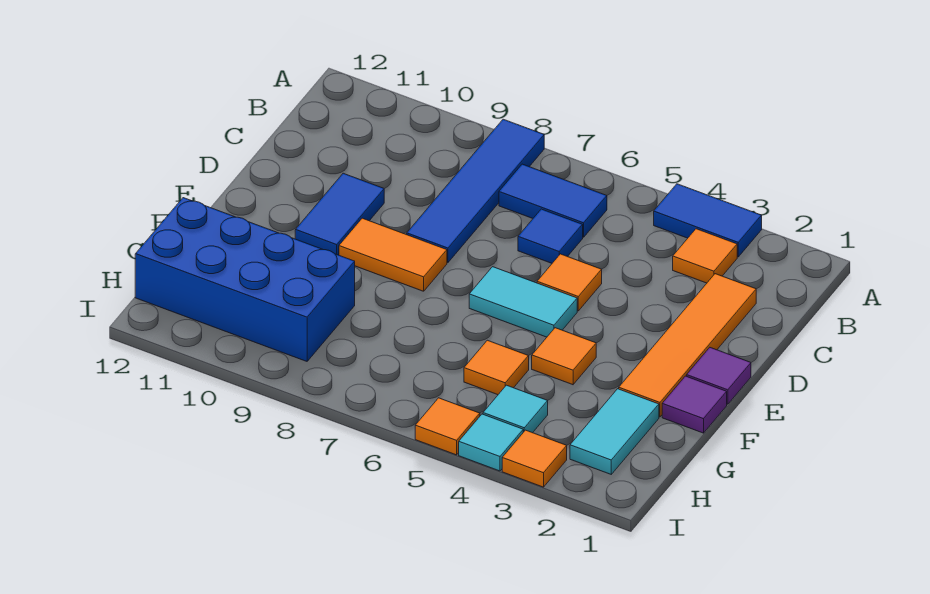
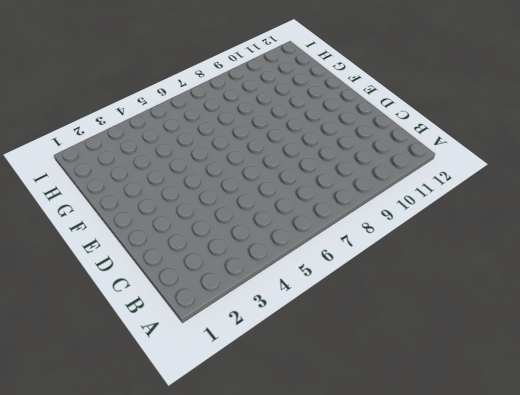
none -> blue tile A3:A4 level 1
none -> blue tile A8:D8 level 1
none -> orange tile B3 level 1

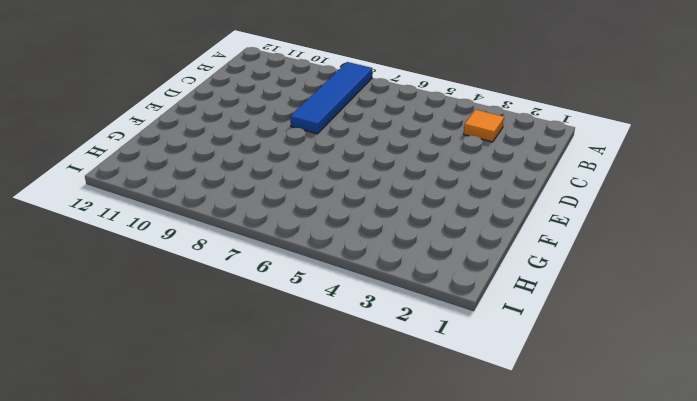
none -> blue tile A3:A4 level 1
none -> blue tile B6:B7 level 1
none -> orange tile C2:F2 level 1

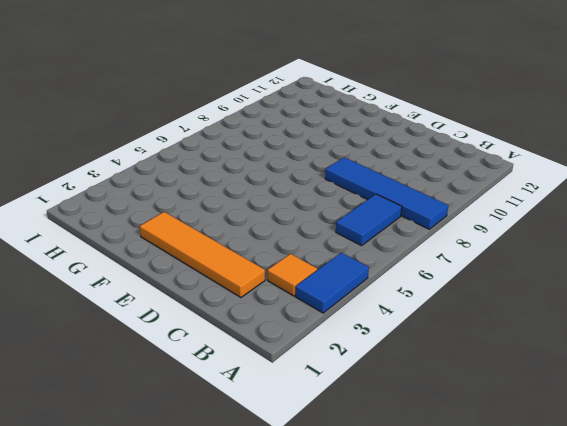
none -> blue tile C6 level 1
none -> orange tile D5 level 1
none -> blue tile D10:E10 level 1

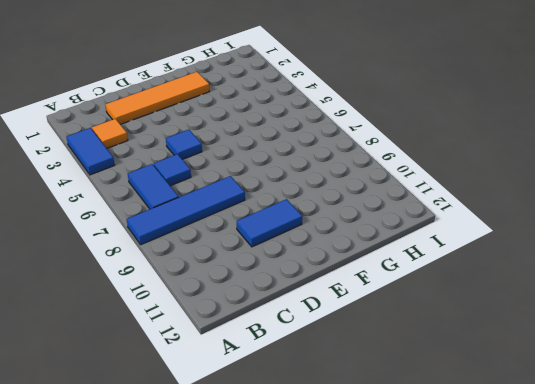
blue tile D5 level 1 -> orange tile D5 level 1
none -> purple tile E1 level 1
none -> cyan tile E5:E6 level 1
none -> orange tile E8:E9 level 1

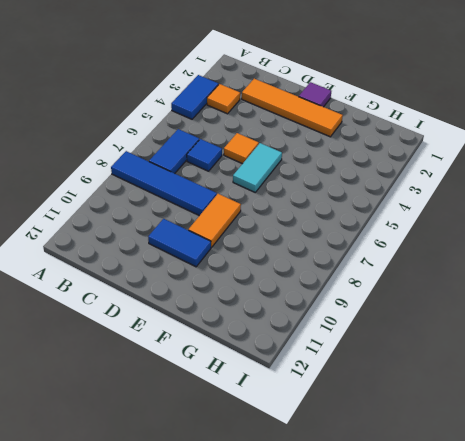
none -> purple tile F1 level 1
none -> orange tile F4 level 1
none -> cyan tile G2:H2 level 1

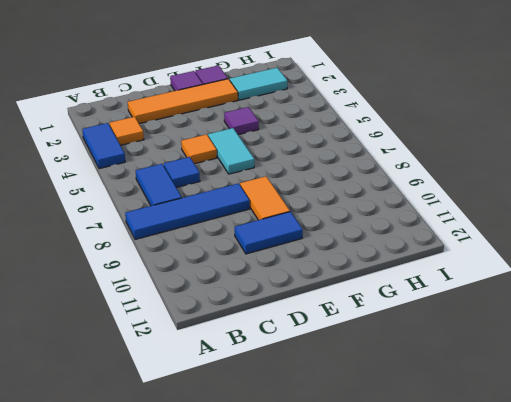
purple tile F4 level 1 -> orange tile F4 level 1
none -> orange tile G5 level 1
none -> blue brick G9:H12 level 1
none -> cyan tile H4 level 1

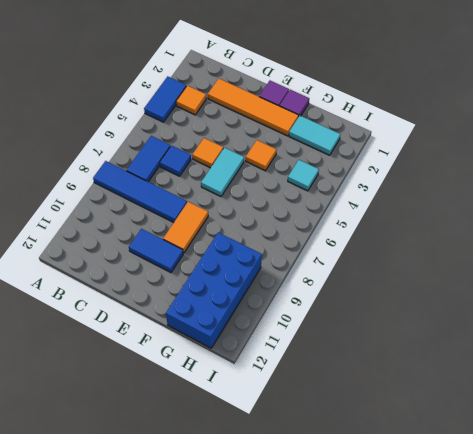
none -> orange tile G5 level 1
none -> orange tile I3 level 1
none -> cyan tile I4 level 1

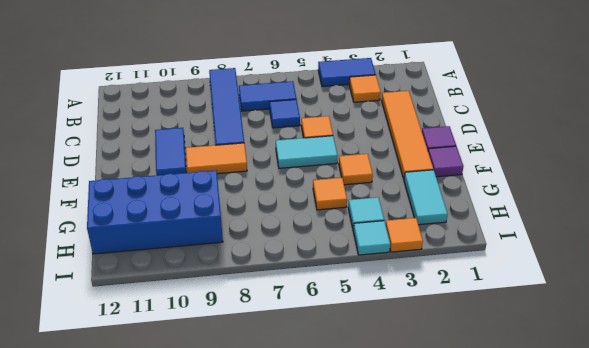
none -> orange tile I5 level 1

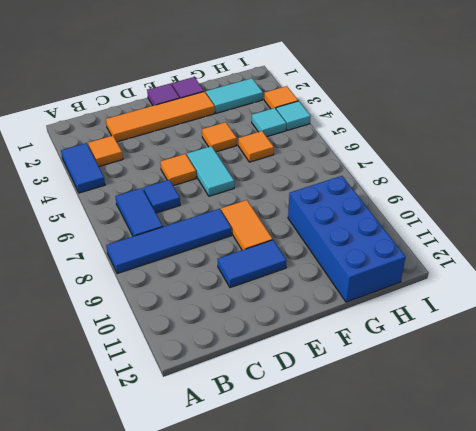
none -> orange tile I5 level 1

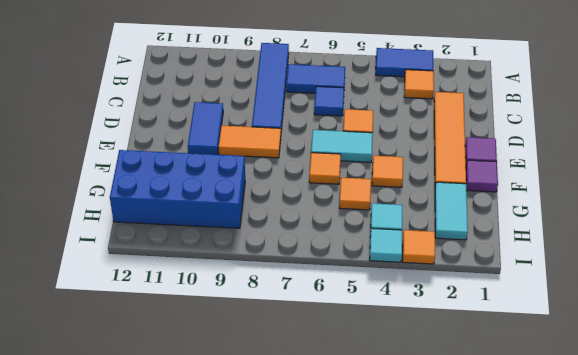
orange tile F6 level 1 -> orange tile I5 level 1

